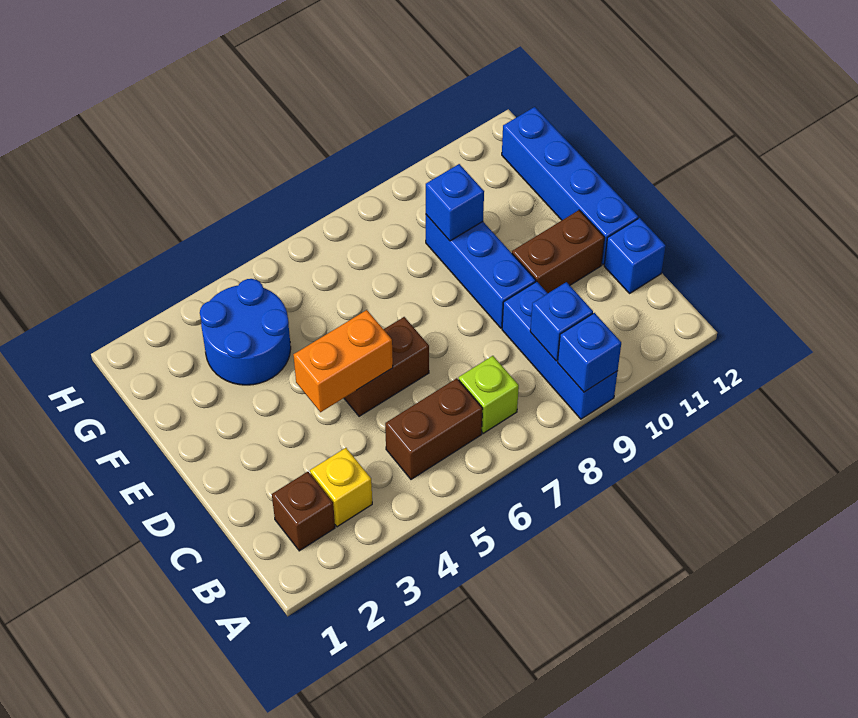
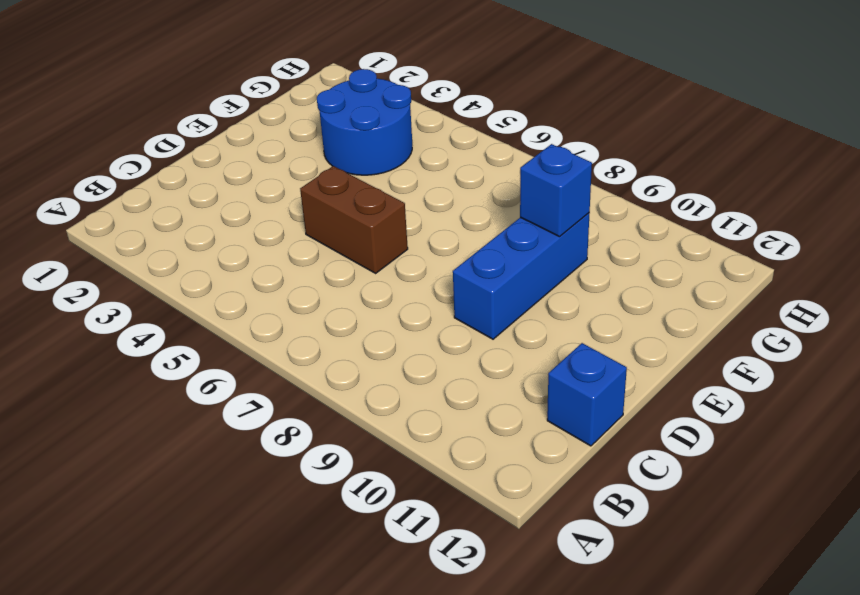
none -> blue brick A9:C9 level 1
none -> brown brick B2 level 1
none -> yellow brick B3 level 1

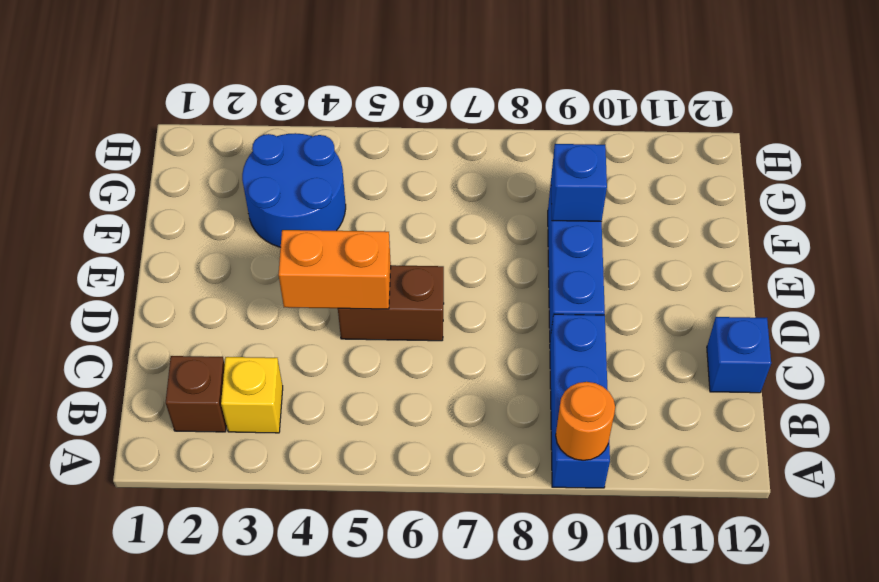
orange round brick A9 level 2 -> blue brick A9 level 2
none -> brown brick B5:B6 level 1
none -> lime brick B7 level 1
none -> brown brick D10:D11 level 1

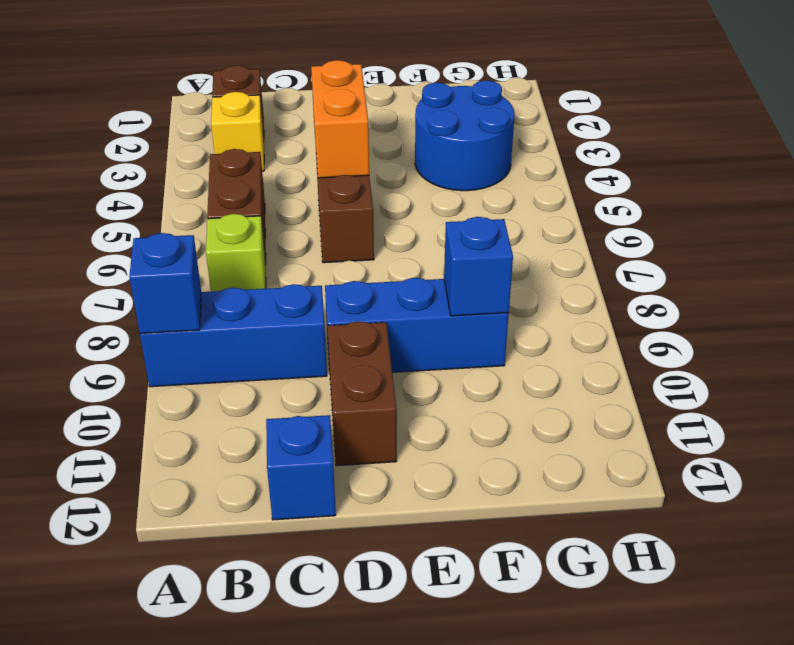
none -> blue brick D12:G12 level 1
none -> blue brick B9 level 2

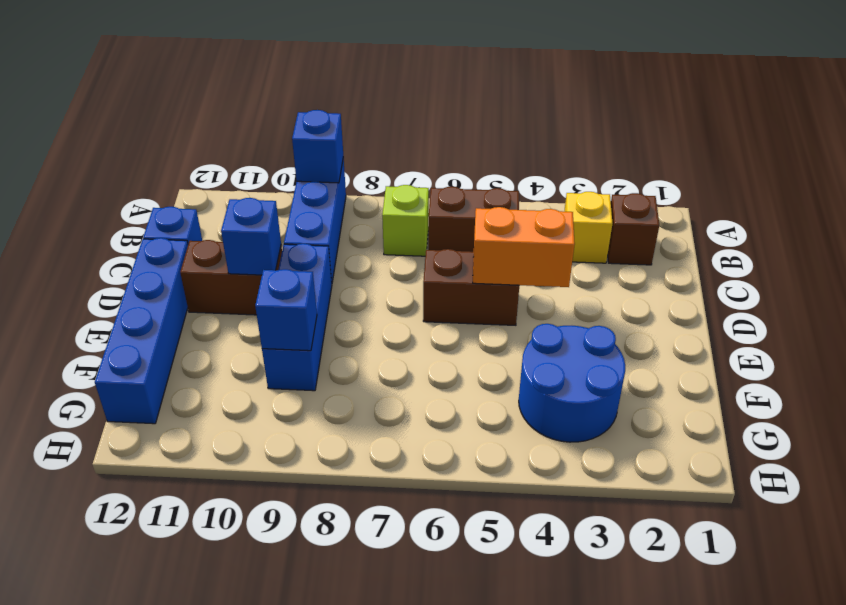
blue brick D10 level 2 -> blue brick B9 level 2

